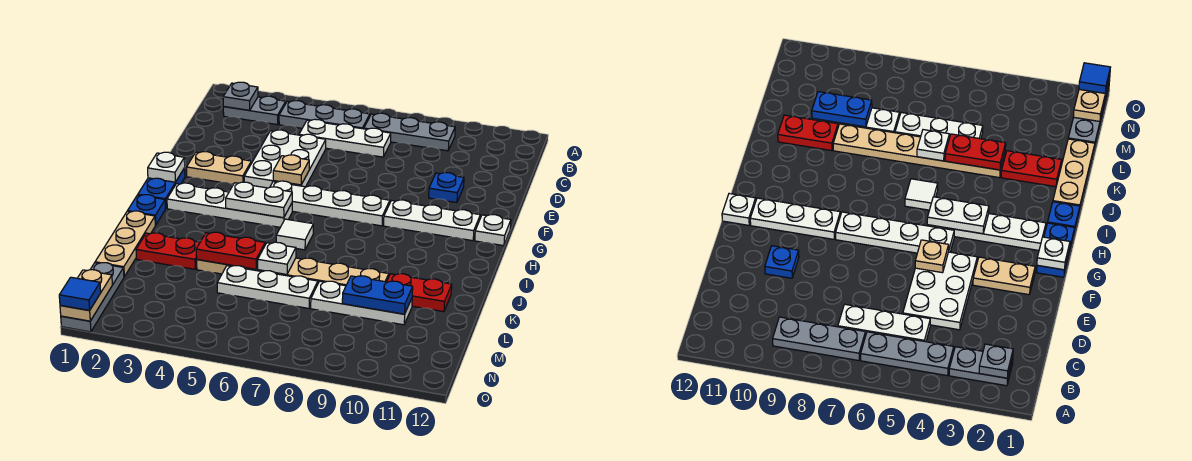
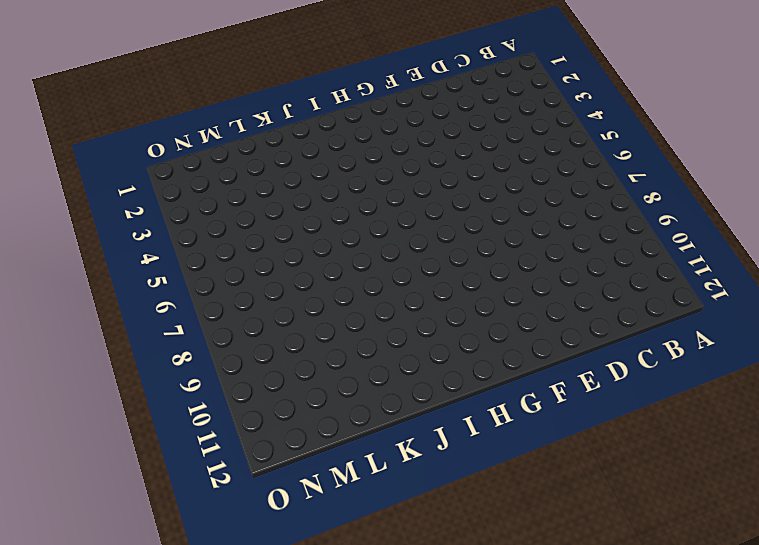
none -> grey plate B2:B3 level 1
none -> grey plate B4:B6 level 1
none -> grey plate B7:B9 level 1
none -> white plate C5:C7 level 1

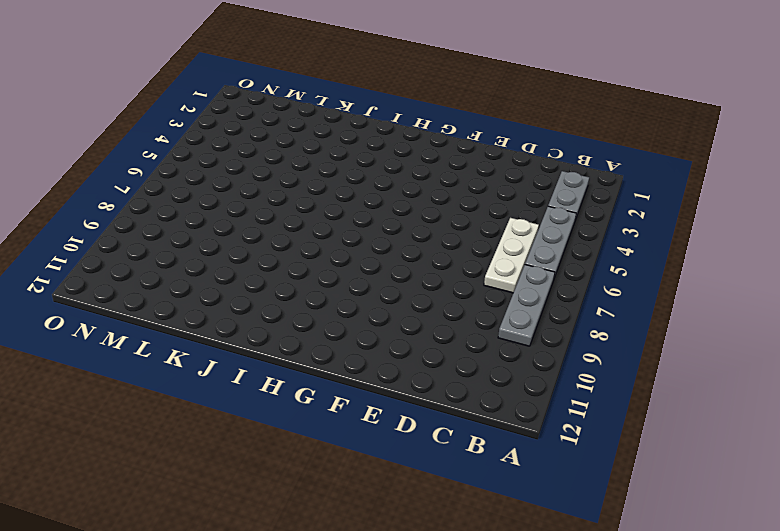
none -> white plate D4:F5 level 1
none -> blue plate E10 level 1
none -> tan plate F2:F3 level 1
none -> blue plate G1:H1 level 1

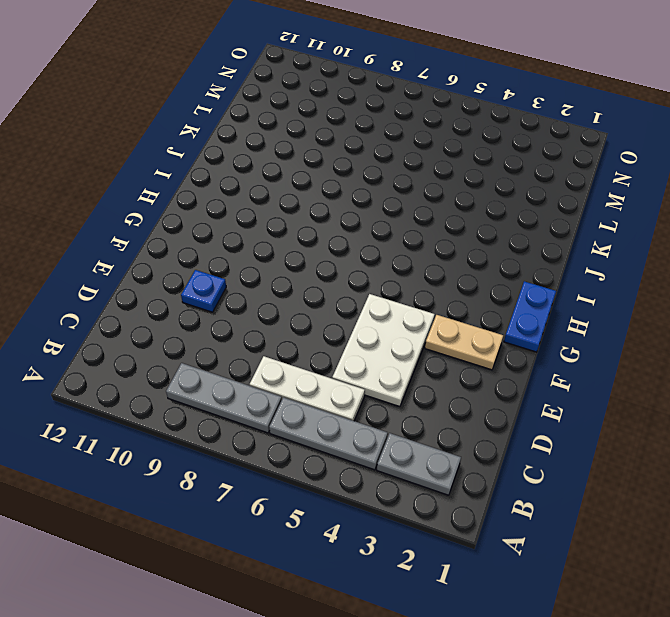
none -> white plate G5:G8 level 1
none -> white plate G9:G11 level 1
none -> white plate G12 level 1
none -> white plate H2:H5 level 1

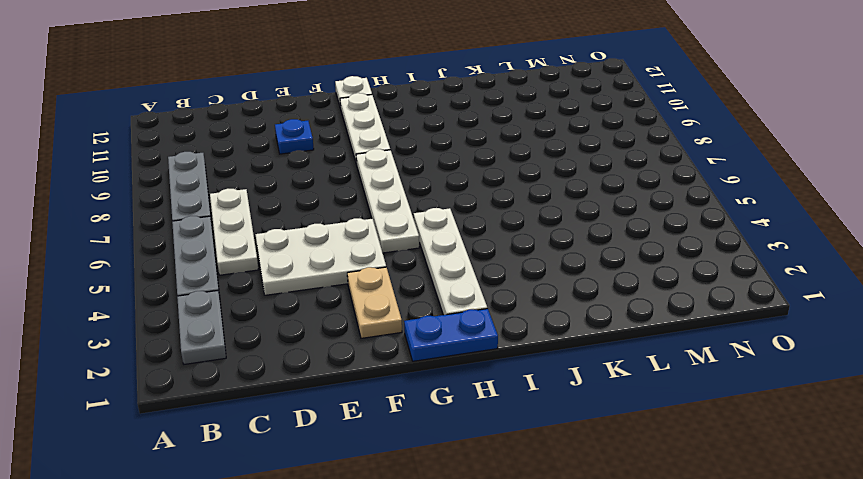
none -> blue plate I1 level 1
none -> white tile I6 level 1
none -> tan plate J1:L1 level 1
none -> red plate K2:K3 level 1

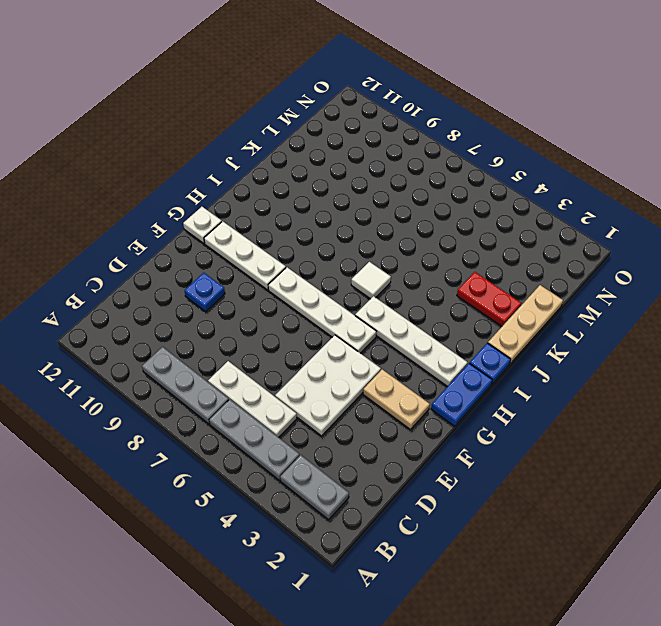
none -> tan plate K4:K9 level 1
none -> red plate K10:K11 level 1
none -> white plate L5:L7 level 1
none -> white plate L8:L10 level 1

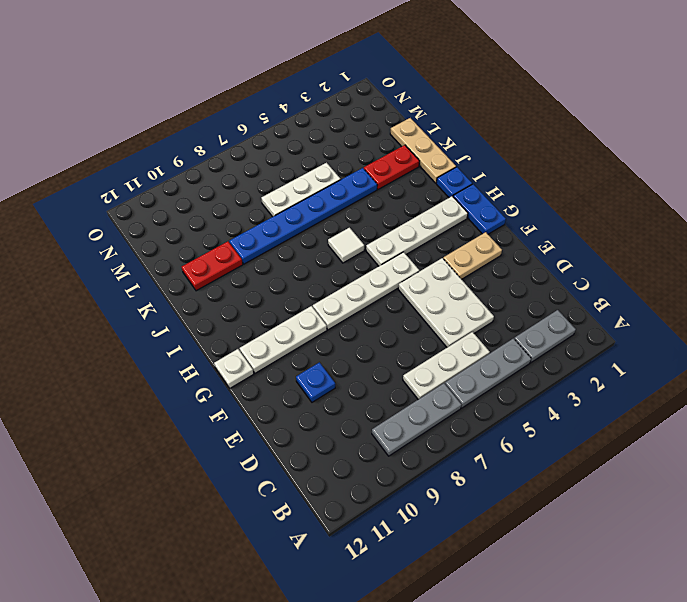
blue plate K4:K9 level 1 -> tan plate K4:K9 level 1
none -> white plate L8:L10 level 1
none -> grey plate M1:O1 level 1
none -> grey plate B2 level 2
none -> tan plate F5 level 2

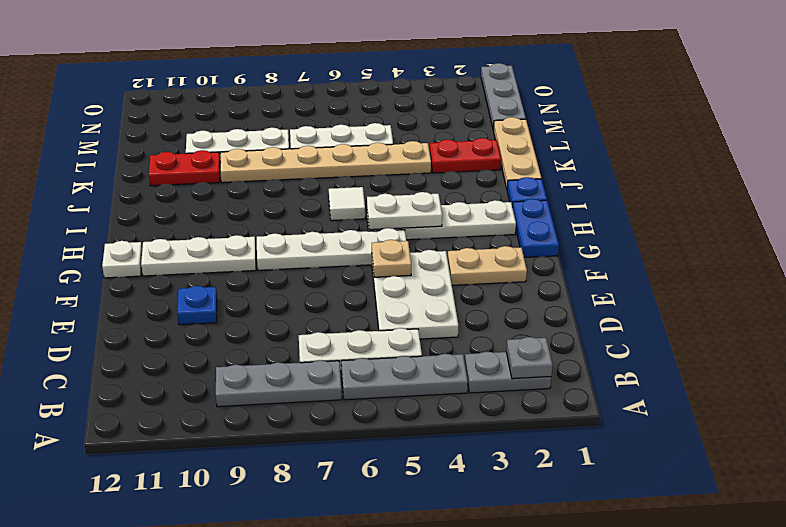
none -> white plate G1 level 2
none -> red plate K4:K5 level 2
none -> white plate K6 level 2
none -> blue plate L9:L10 level 2

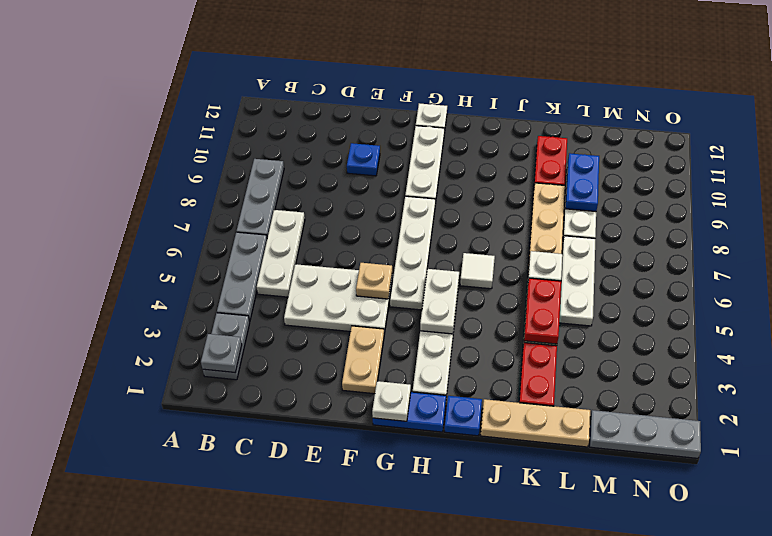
none -> tan plate N1:O1 level 2
none -> blue tile O1 level 3

